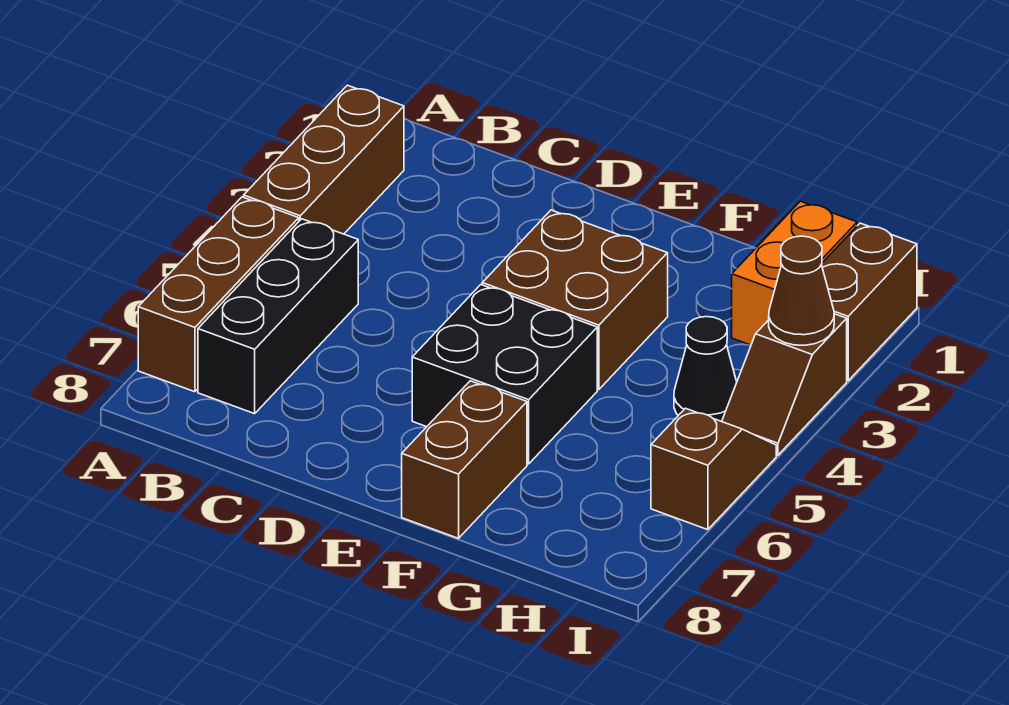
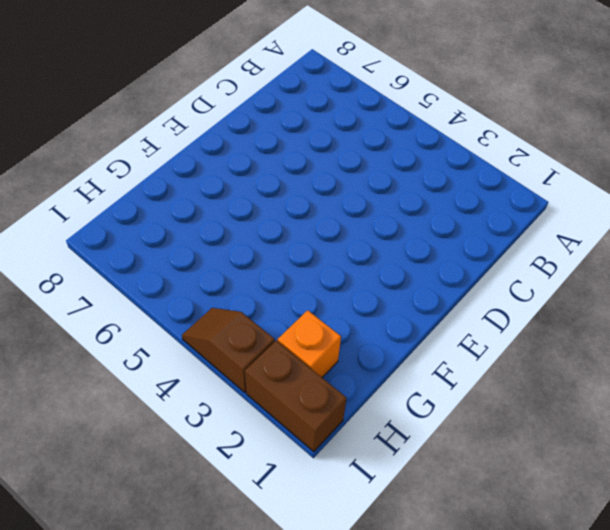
orange brick H2 level 1 -> orange brick H1:H2 level 1
none -> brown brick A2:A4 level 1
none -> brown brick A5:A7 level 1
none -> black brick B5:B7 level 1

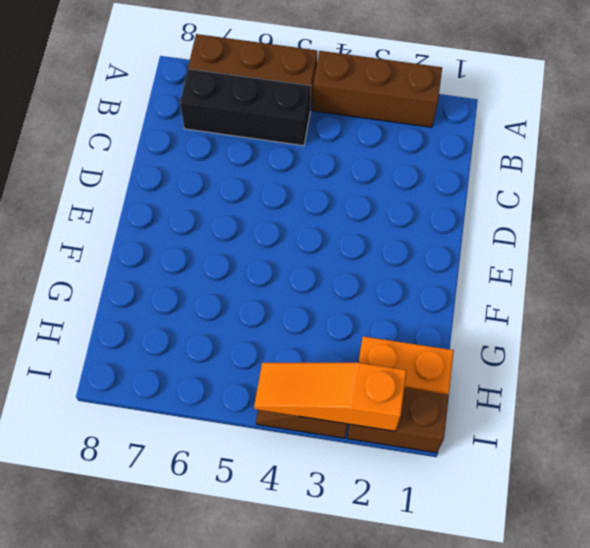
orange slope I2:I4 level 2 top 2 -> brown cone I3 level 2
none -> brown brick E3:F4 level 1
none -> black brick E5:F6 level 1
none -> brown brick F7:F8 level 1

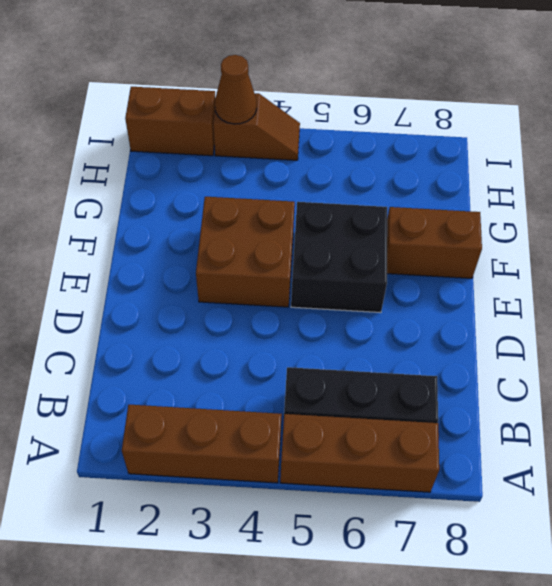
none -> orange brick H1:H2 level 1
none -> black cone H4 level 1
none -> brown slope I5:I6 level 1 top 6

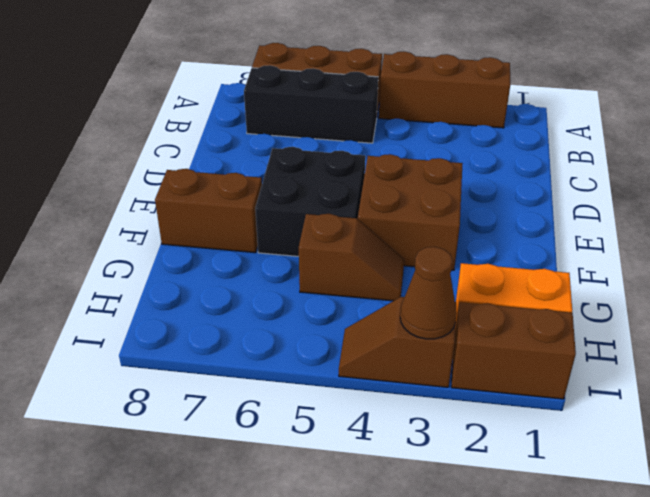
brown slope G4:G5 level 1 top 5 -> brown slope I5:I6 level 1 top 6
none -> black cone H4 level 1

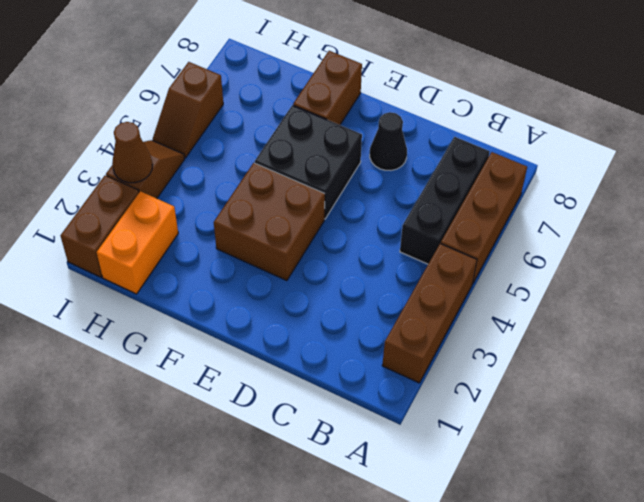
black cone D7 level 1 -> black cone H4 level 1

